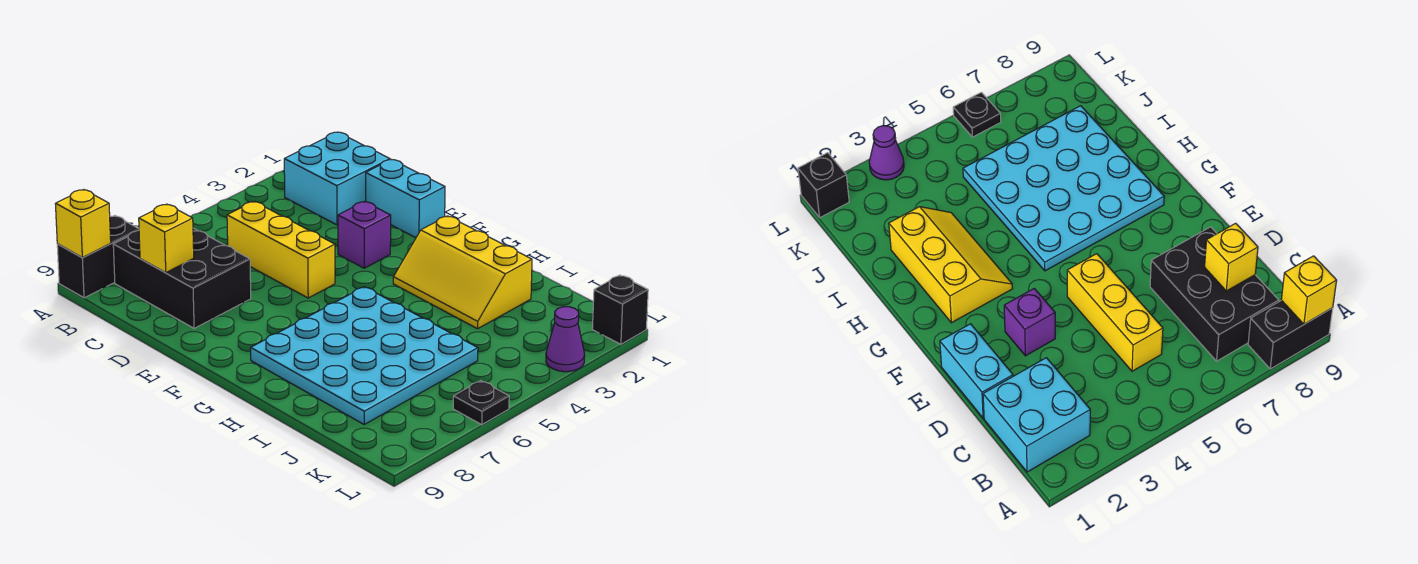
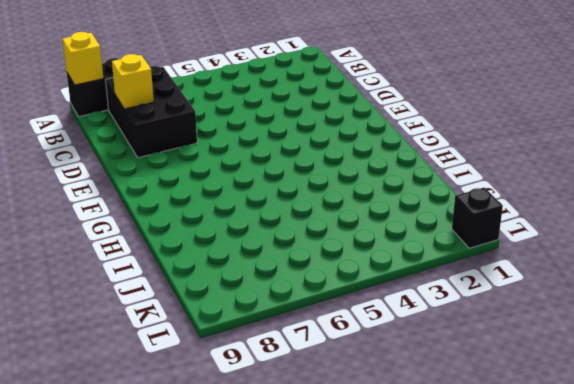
none -> cyan brick B1:C2 level 1
none -> yellow brick C5:E5 level 1
none -> cyan brick D1:E1 level 1

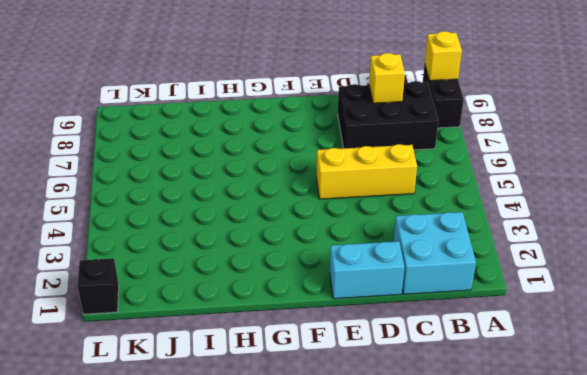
none -> purple brick E3 level 1
none -> yellow slope G2:I3 level 1 top 2
none -> cyan plate G5:J8 level 1

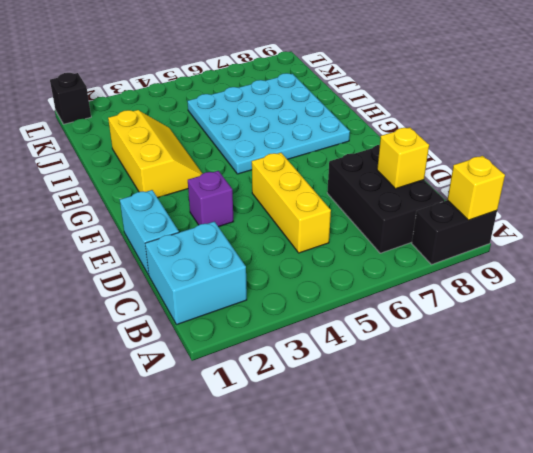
none -> purple cone L3 level 1
none -> black plate L6 level 1

